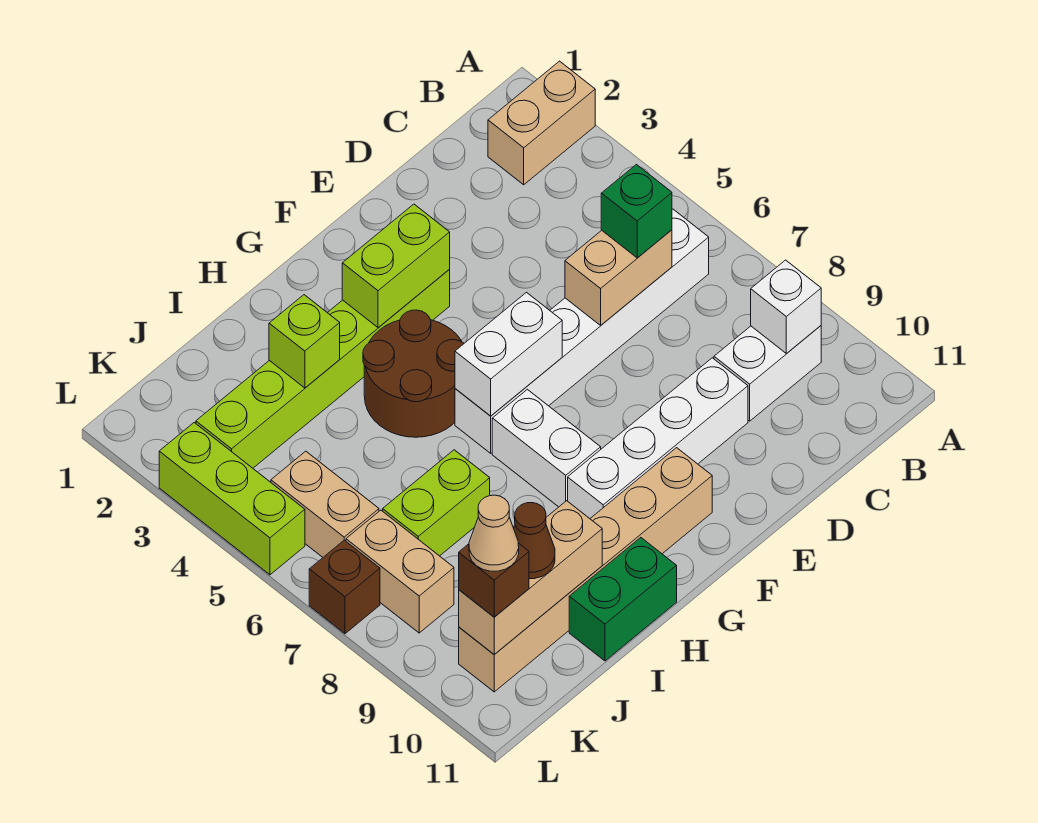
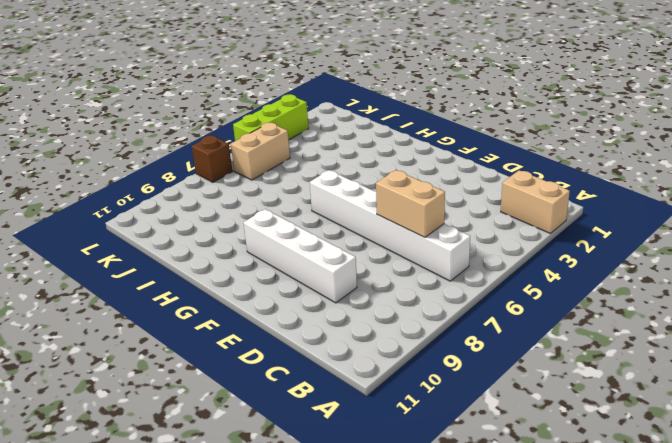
none -> white brick B9:C9 level 1
none -> lime brick F3:K3 level 1
none -> tan brick F10:K10 level 1

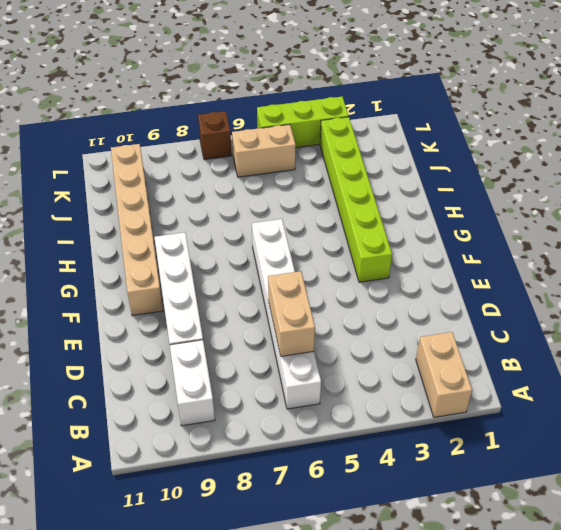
none -> brown round brick G4:H5 level 1
none -> white brick G7:G8 level 1
none -> green brick H11:I11 level 1

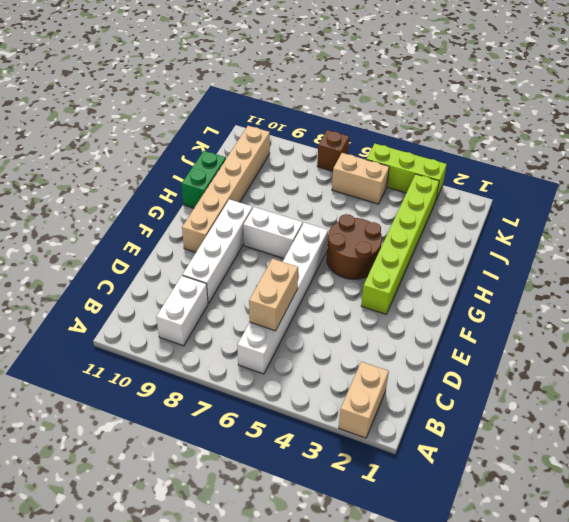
none -> lime brick I7:J7 level 1
none -> tan brick K7:K8 level 1
none -> white brick B9 level 2

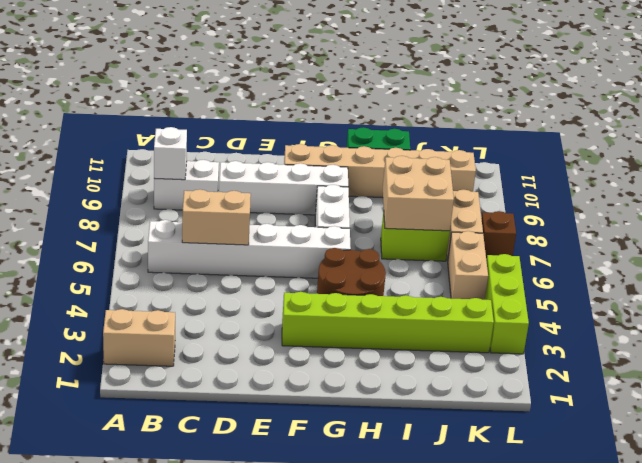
tan brick I7:J8 level 2 -> none
none -> lime brick F3:G3 level 2
none -> white brick F6:G6 level 2
none -> lime brick I3 level 2

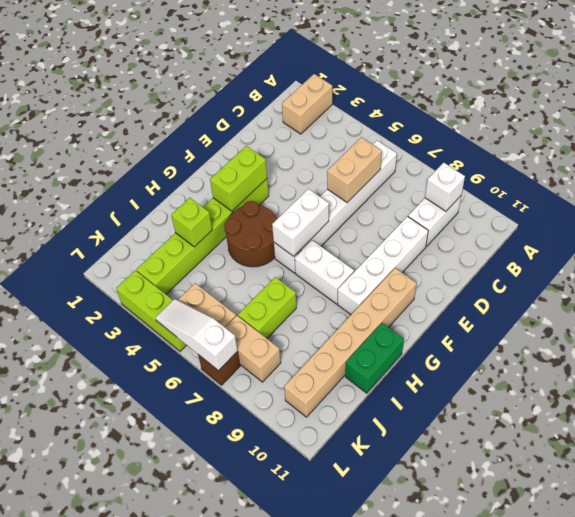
white slope L5:L7 level 2 top 7 -> none
none -> tan brick I10:K10 level 2
none -> green brick C6 level 3
none -> brown cone J10 level 3

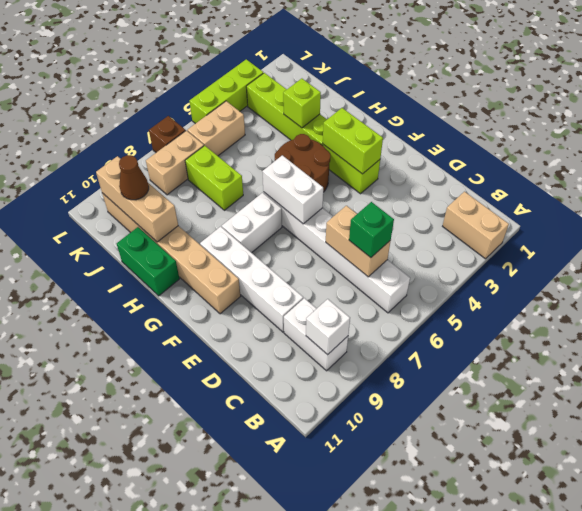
none -> brown brick K10 level 3
none -> tan cone K10 level 4

